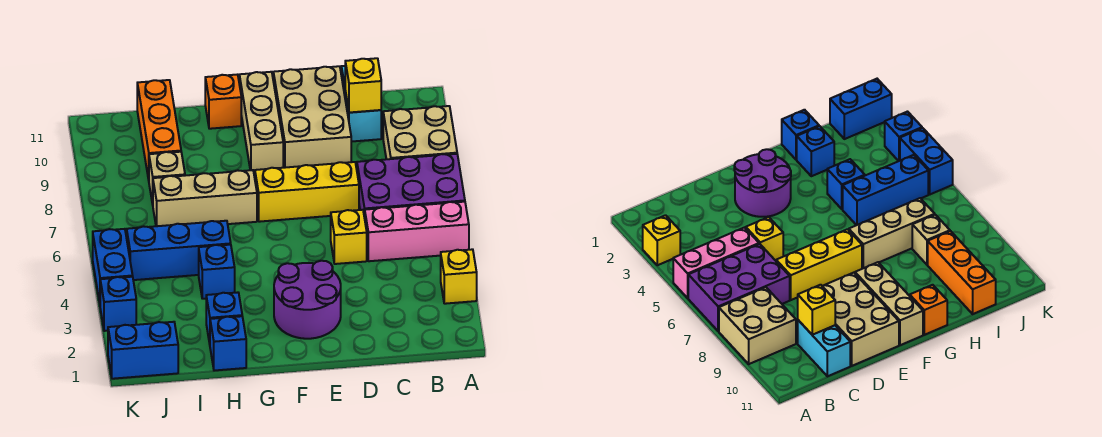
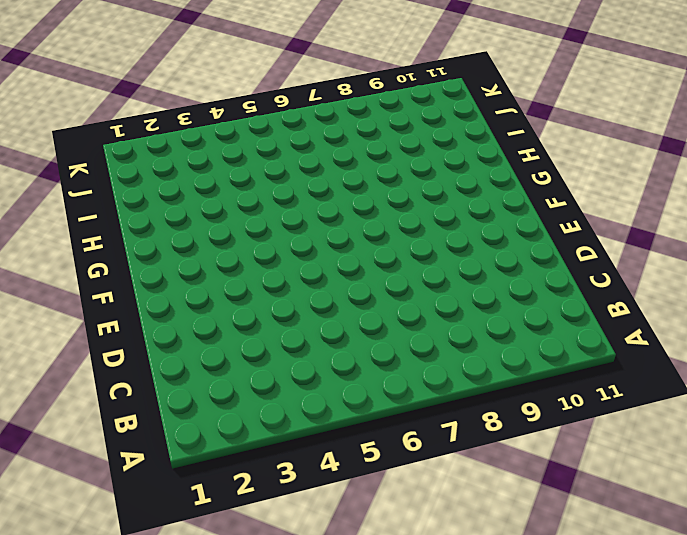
none -> yellow brick A3 level 1
none -> pink brick A5:C5 level 1
none -> purple brick A6:C7 level 1

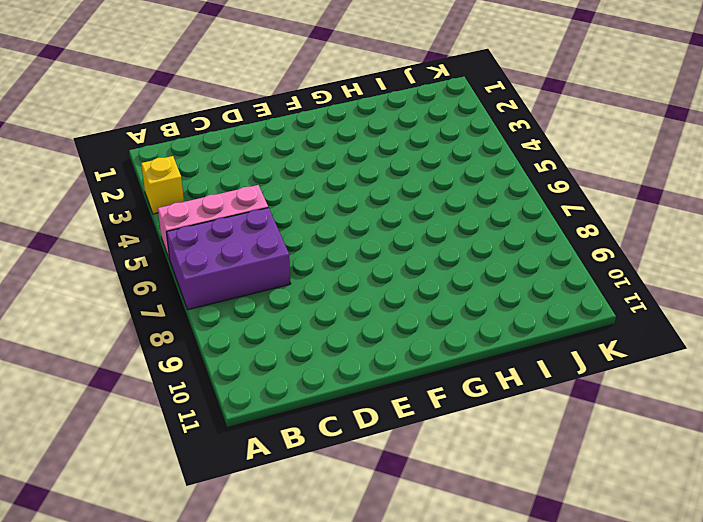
none -> tan brick A8:B9 level 1
none -> cyan brick C10:C11 level 1
none -> yellow brick D5 level 1

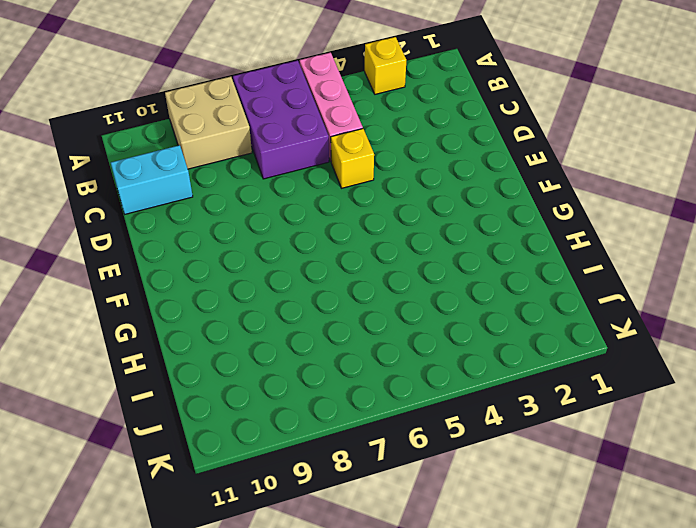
none -> yellow brick D7:F7 level 1
none -> tan brick D9:E11 level 1
none -> purple round brick E2:F3 level 1

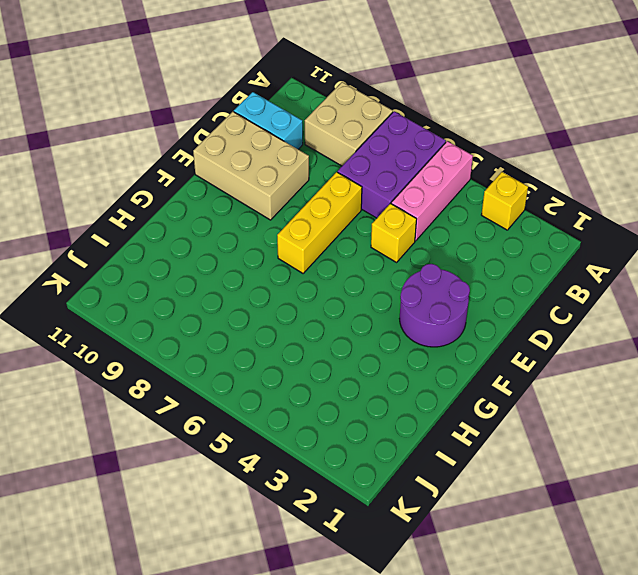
none -> tan brick F9:F11 level 1
none -> tan brick G7:I7 level 1
none -> orange brick G11 level 1

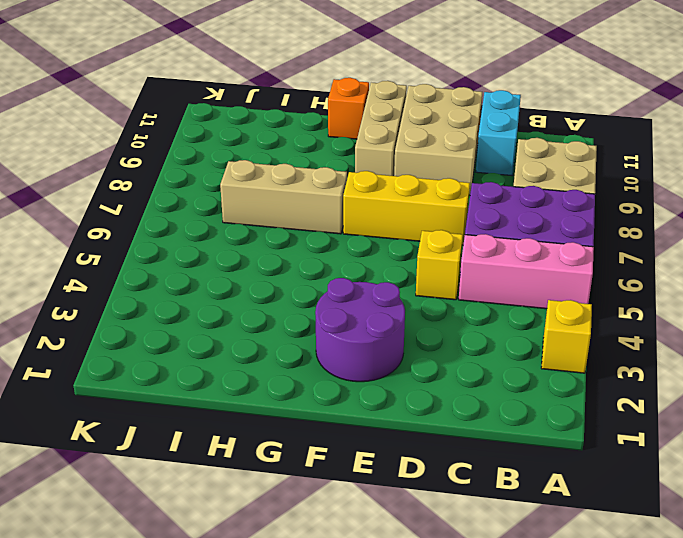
none -> blue brick H1 level 1
none -> blue brick H2 level 1
none -> blue brick H4 level 1

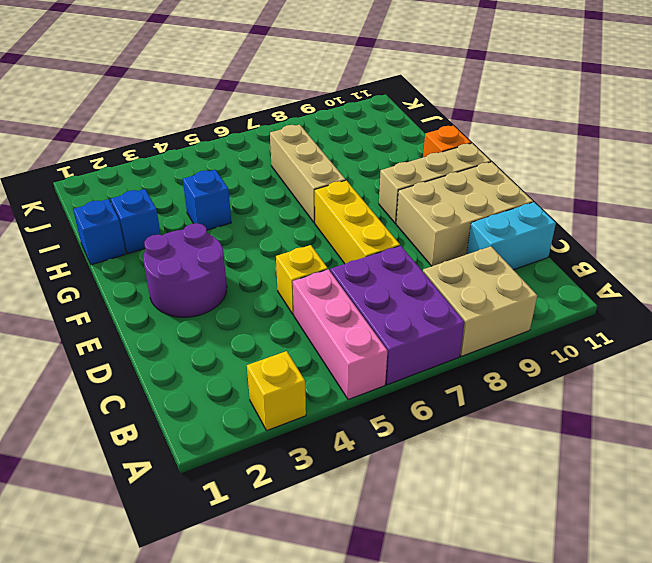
none -> blue brick H5:J5 level 1
none -> tan brick I8 level 1
none -> orange brick I9:I11 level 1

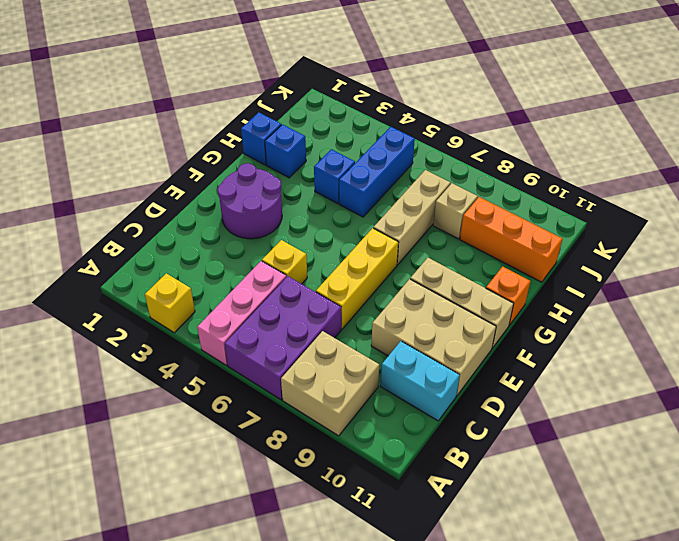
none -> blue brick J1:K1 level 1
none -> blue brick K3 level 1
none -> blue brick K4:K5 level 1

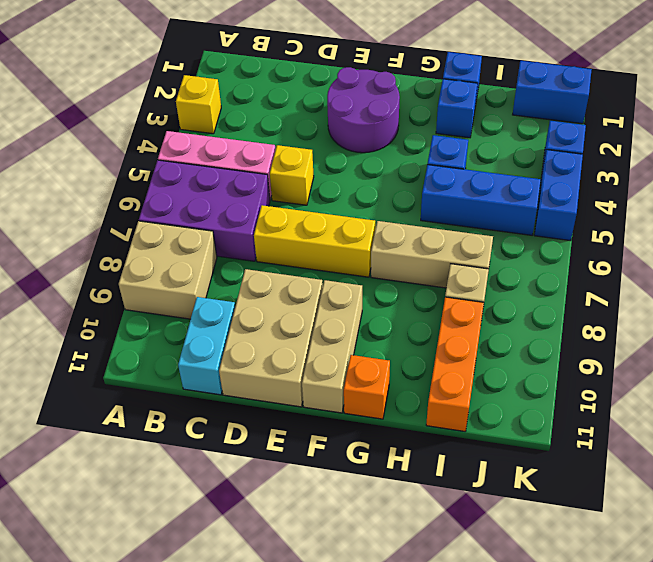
none -> yellow brick C10 level 2

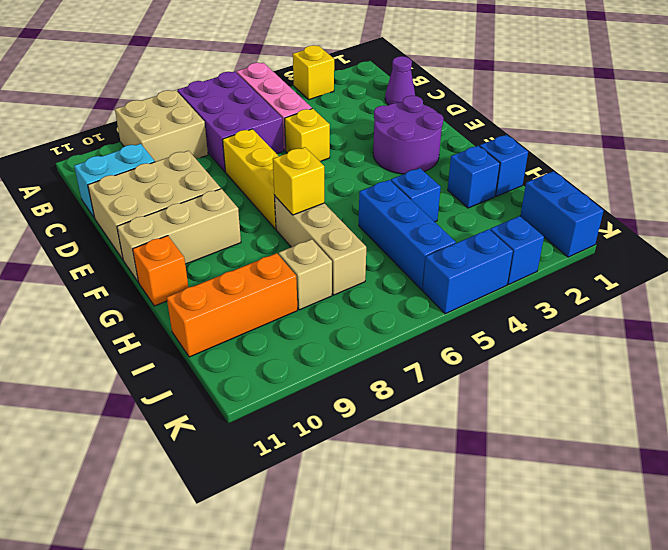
purple cone C1 level 1 -> none
yellow brick G7 level 2 -> yellow brick C10 level 2

